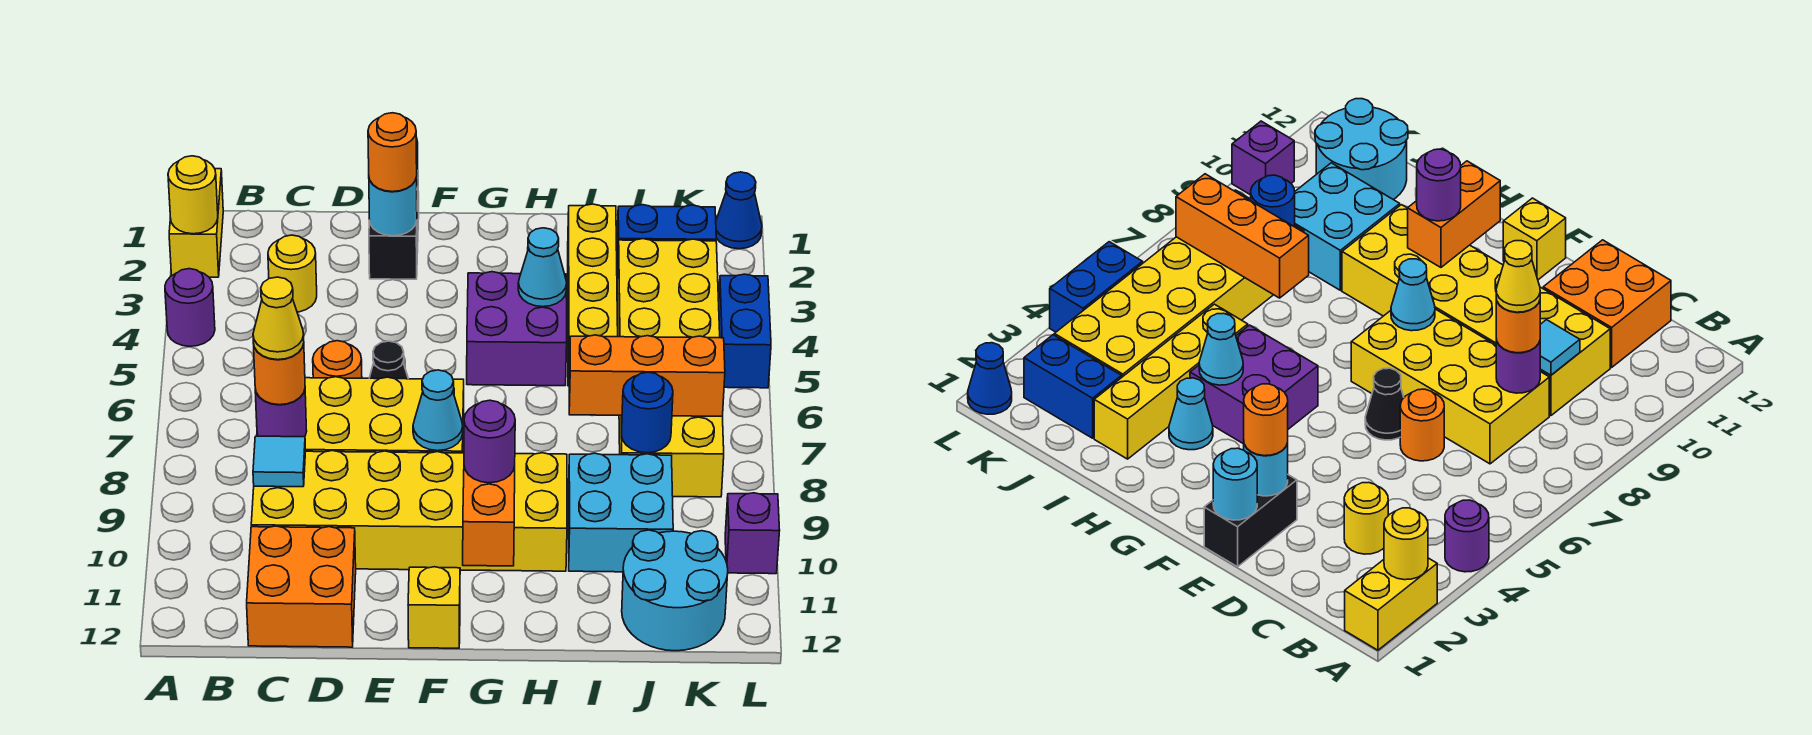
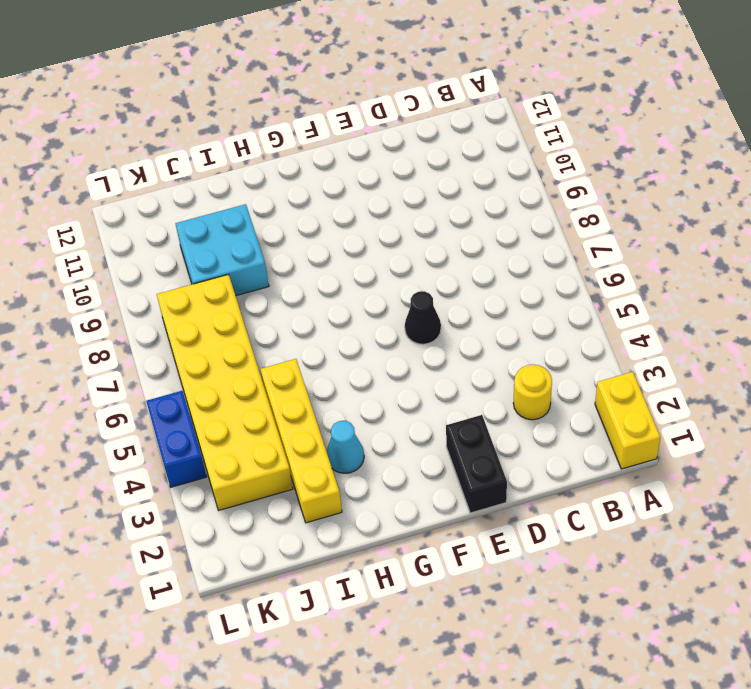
none -> purple round brick A4 level 1
none -> yellow brick C7:F8 level 1
none -> yellow brick C9:H10 level 1
none -> orange brick C11:D12 level 1

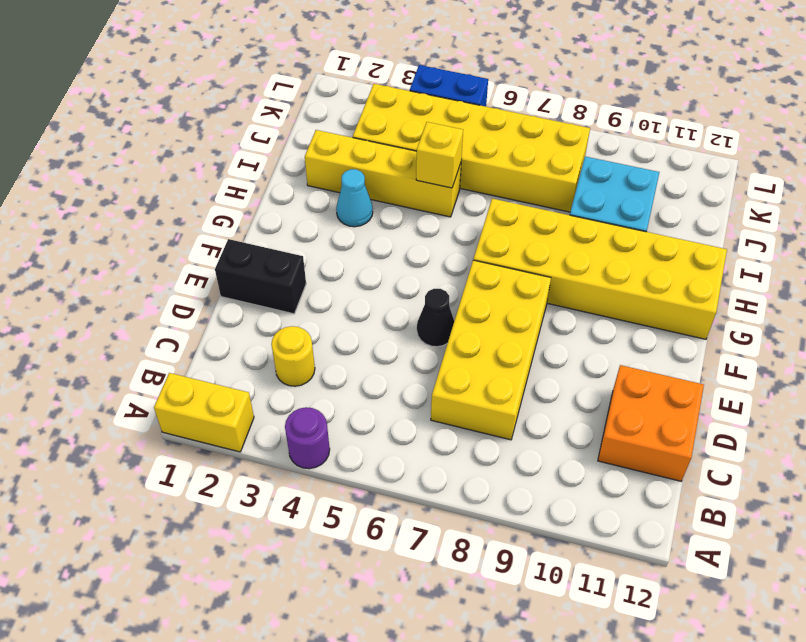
yellow brick G7:H12 level 1 -> yellow brick C9:H10 level 1
yellow brick I5 level 2 -> yellow brick F12 level 1
none -> orange round brick D6 level 1
none -> purple brick G4:H5 level 1
none -> blue brick J2:K2 level 1
none -> cyan round brick J11:K12 level 1

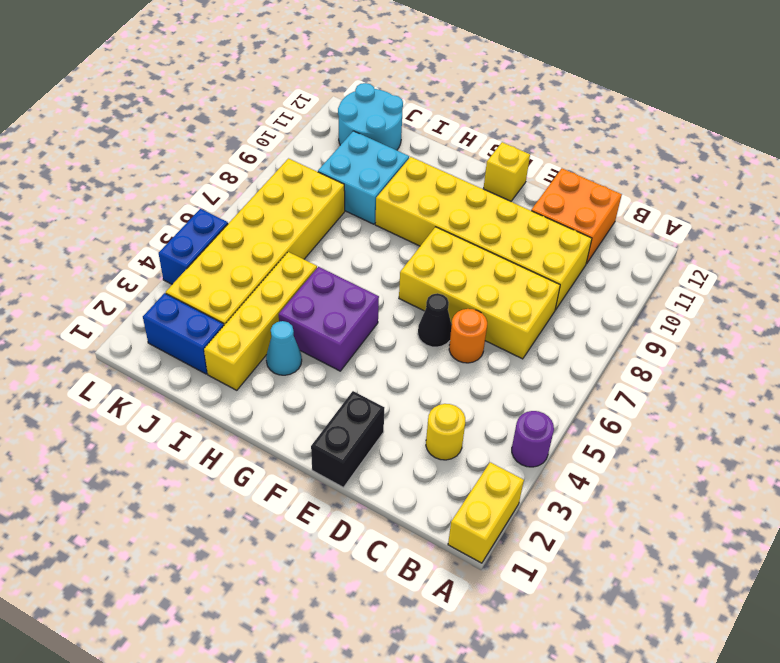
none -> blue cone L1 level 1
none -> purple brick L10 level 1
none -> yellow round brick A2 level 2
none -> purple round brick C8 level 2

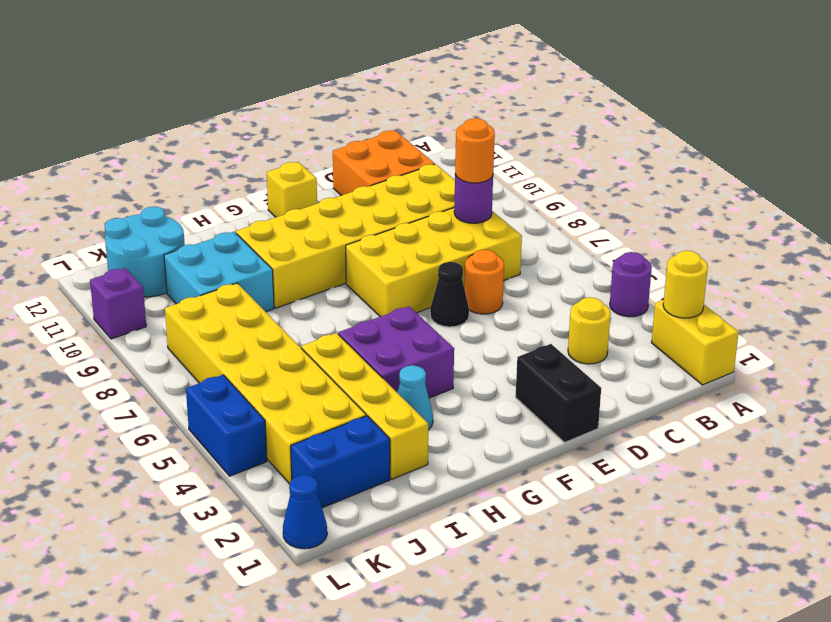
none -> cyan tile C9 level 2
none -> cyan round brick E1 level 2
none -> cyan round brick E2 level 2
none -> cyan cone F8 level 2

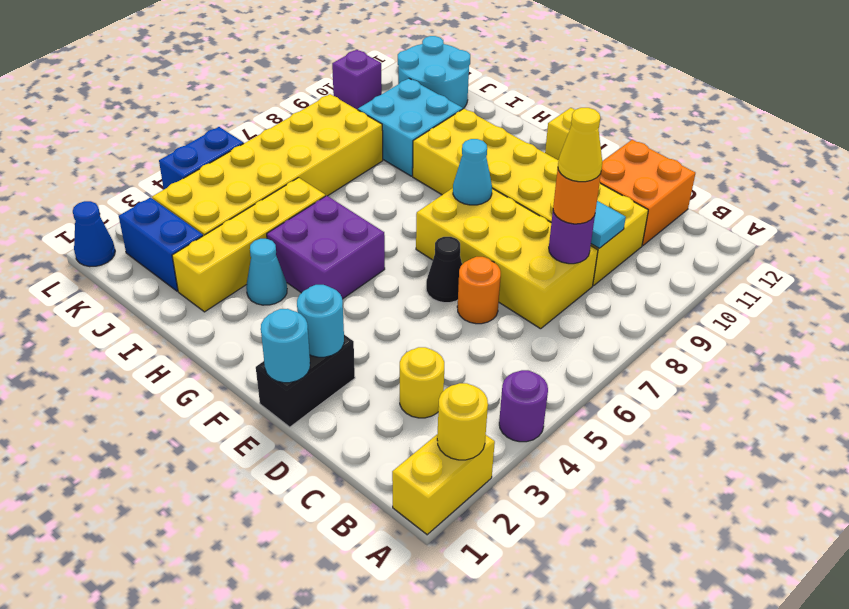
none -> orange brick G10:G11 level 2
none -> cyan cone H4 level 2
none -> orange brick I7:K7 level 2
none -> blue round brick J8 level 2

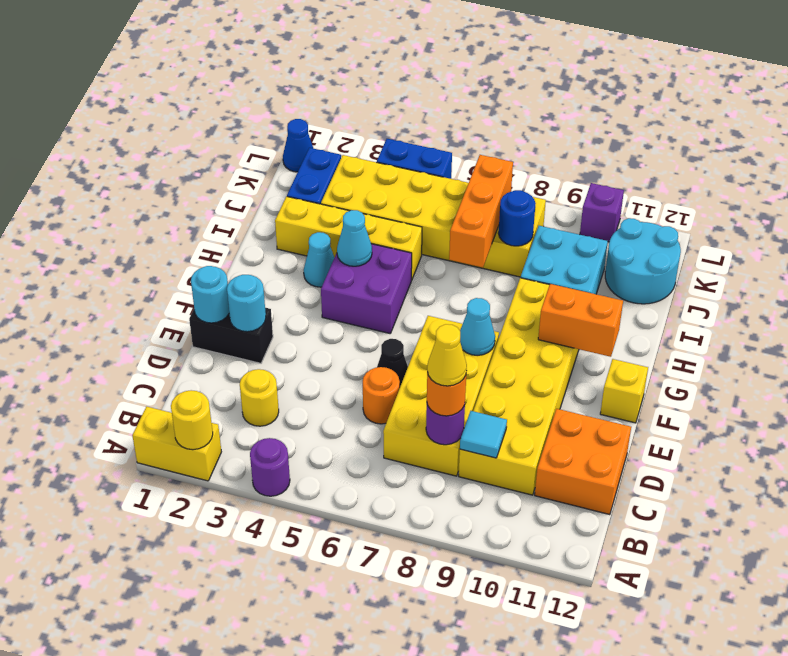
none -> orange round brick E2 level 3
none -> purple round brick G10 level 3

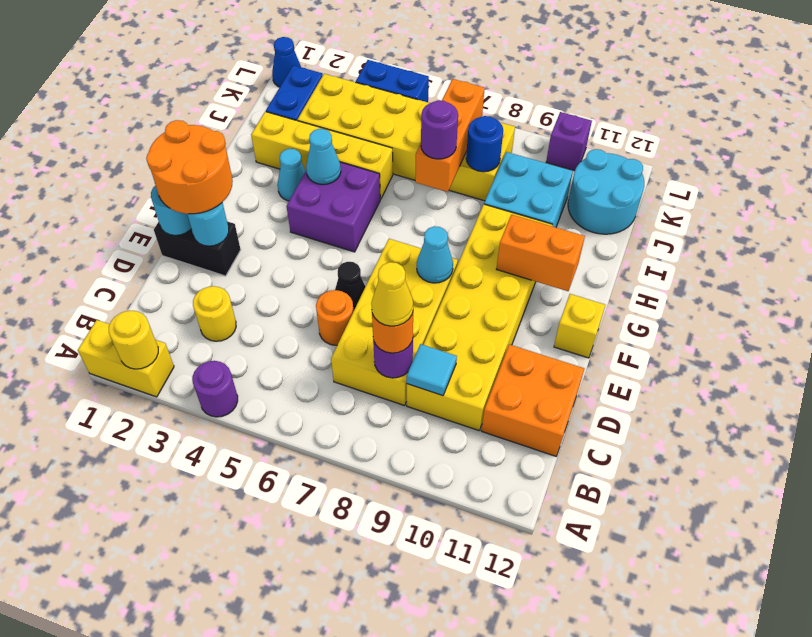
orange round brick E1:F2 level 3 -> orange round brick E2 level 3
purple round brick I7 level 3 -> purple round brick G10 level 3

